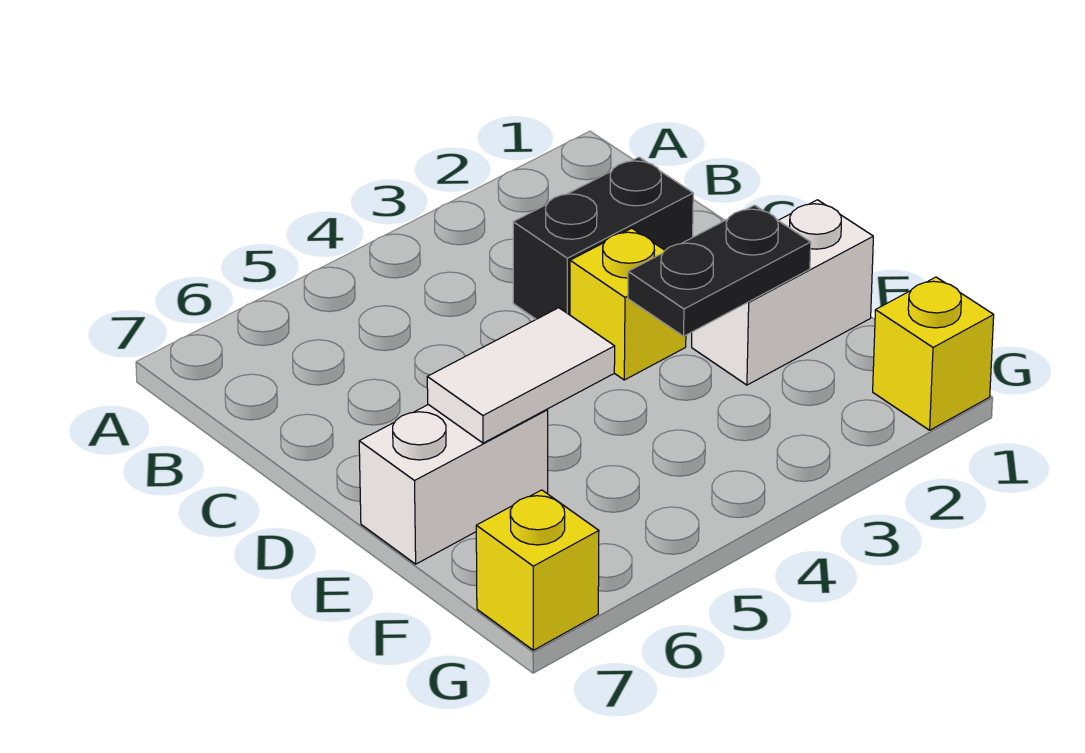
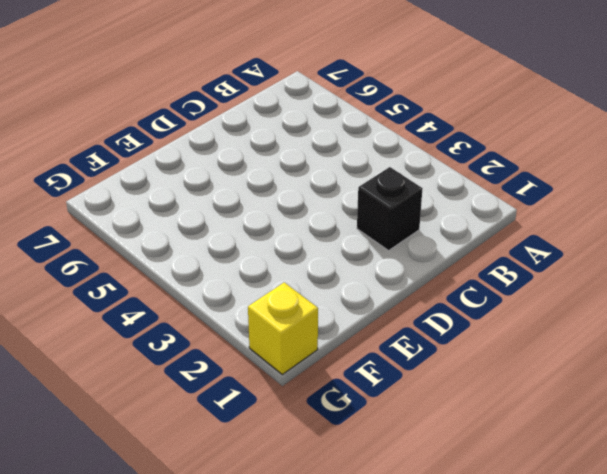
black brick C2 level 1 -> black brick C2:C3 level 1
none -> yellow brick D3 level 1
none -> white brick E1:E2 level 1

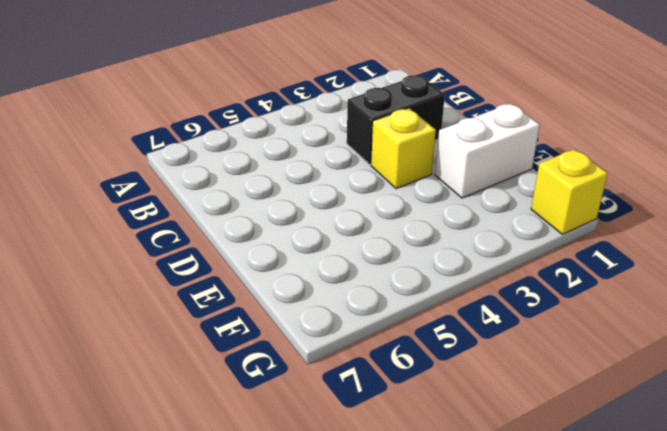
none -> white brick E6:E7 level 1
none -> yellow brick G7 level 1

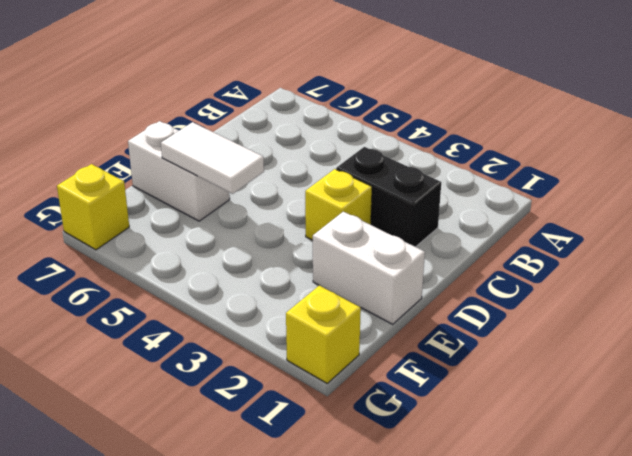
none -> black plate E2:E3 level 2

